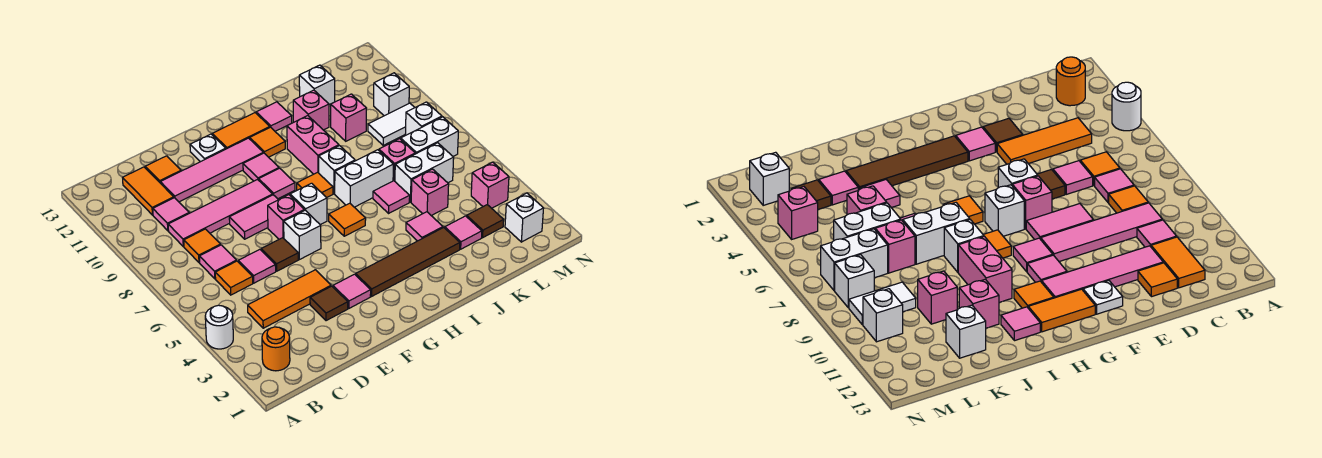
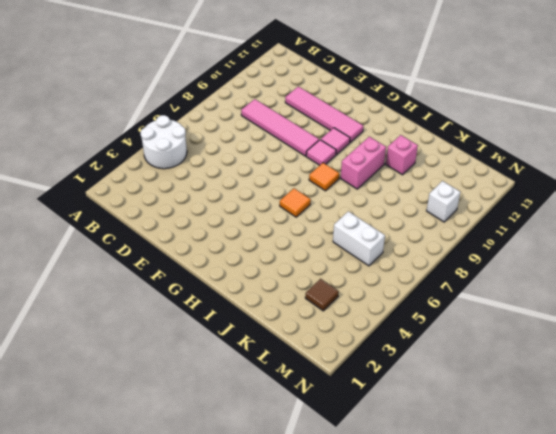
white round brick A4:B5 level 1 -> white round brick A4 level 1
none -> orange round brick B2 level 1
none -> orange tile C4:E4 level 1
none -> orange tile C6 level 1
none -> pink tile C7 level 1

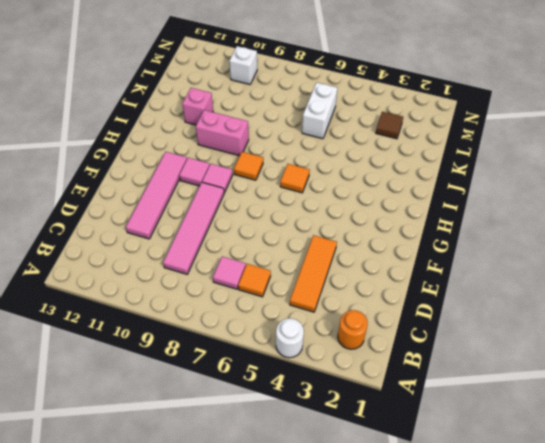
none -> orange tile C8 level 1
none -> pink tile C10 level 1
none -> orange tile C11:C12 level 1
none -> pink tile D6 level 1

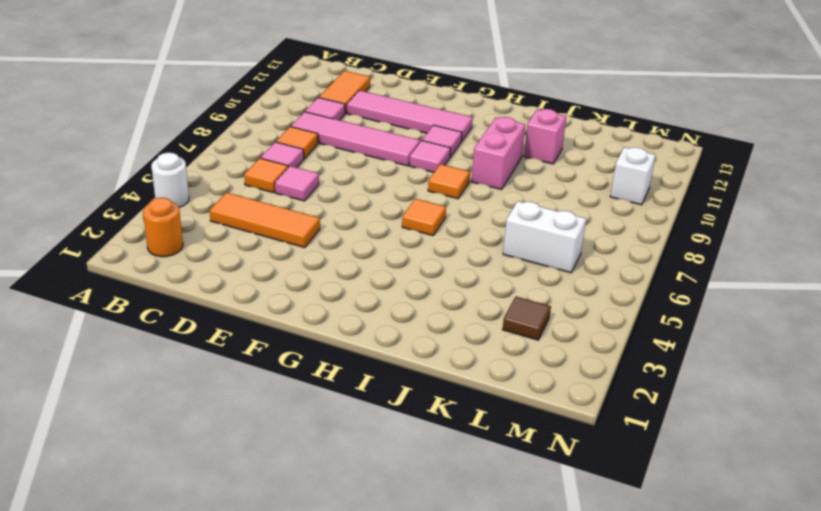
none -> orange tile D12 level 1
none -> brown tile E3 level 1
none -> brown tile E6 level 1
none -> pink tile E8:F8 level 1

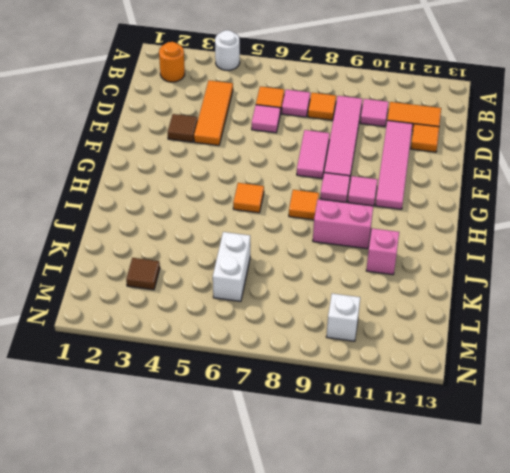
none -> brown tile E6 level 1
none -> pink tile F3 level 1
none -> white brick F6 level 1
none -> pink brick F7 level 1

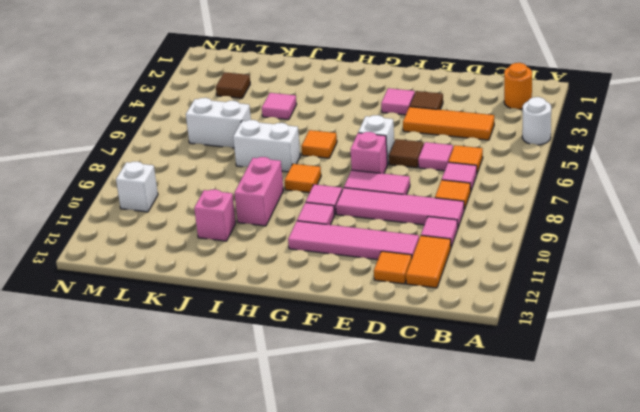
none -> white plate F12 level 1
none -> brown tile G3:J3 level 1
none -> white brick G7 level 1
none -> orange tile G12:H12 level 1

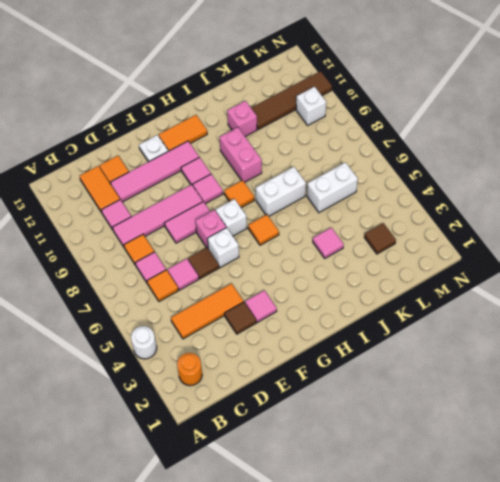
brown tile K11:N11 level 1 -> brown tile G3:J3 level 1
none -> orange tile H11 level 1
none -> white brick I8 level 1
none -> pink tile I12 level 1
none -> pink tile J6 level 1

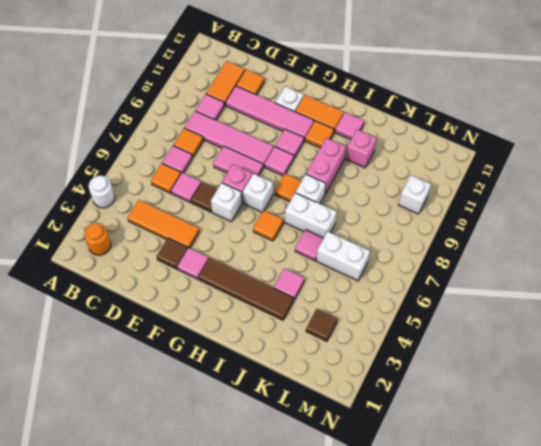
none -> pink tile K3 level 1
none -> pink brick K5 level 1
none -> pink brick K7 level 1
none -> pink brick K10 level 1

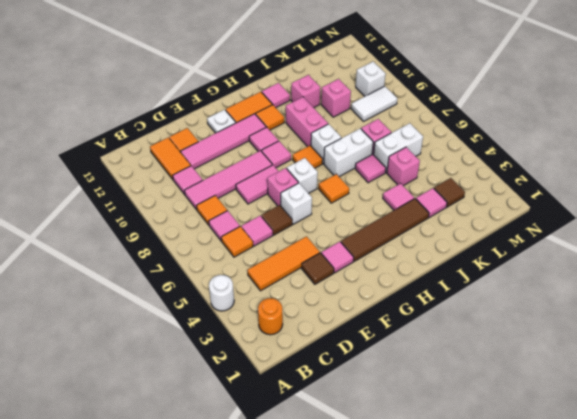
none -> white brick K12 level 1
none -> white brick L7:M7 level 1
none -> white brick M2 level 1
none -> pink brick M4 level 1

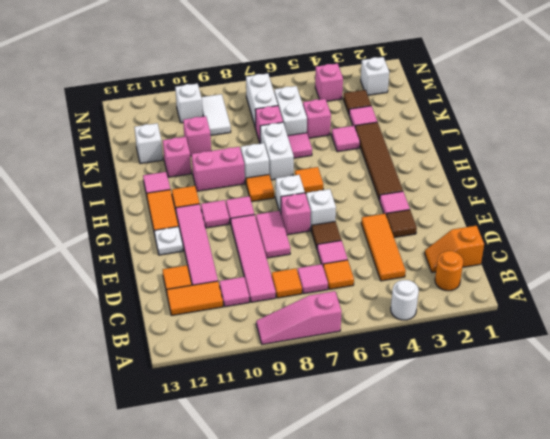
pink slope A7:A9 level 1 top 7 -> none
orange slope C1:C2 level 1 top 1 -> none
none -> white brick M8 level 1

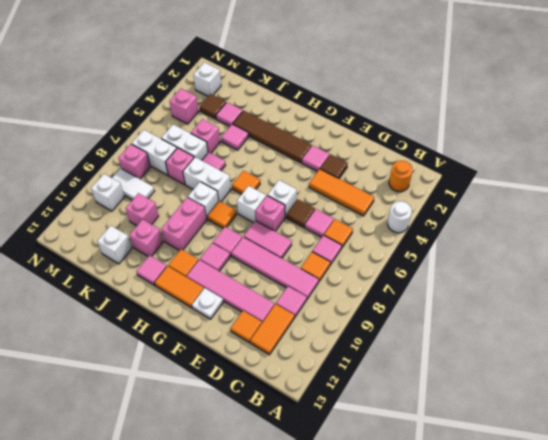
pink brick M8 level 1 -> white brick M8 level 1

